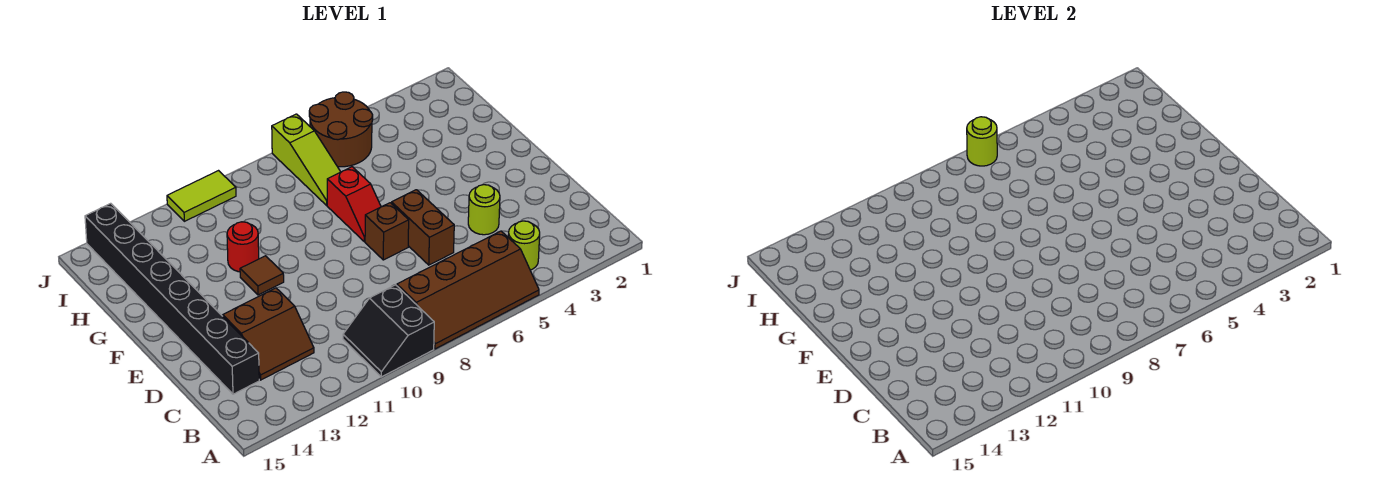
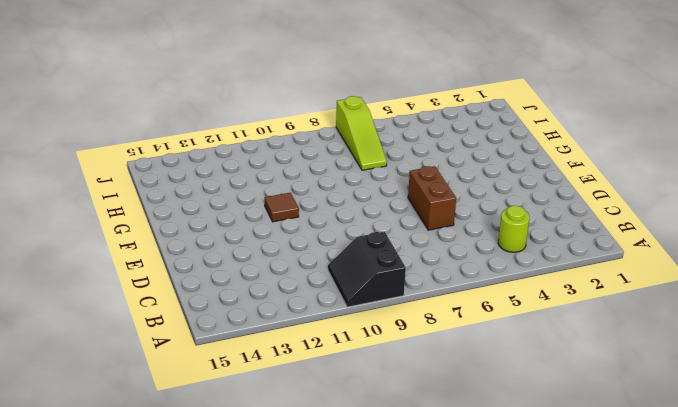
none -> brown slope A5:B8 level 1 top B
none -> brown slope C12:D13 level 1 top D
none -> black brick C14:J14 level 1

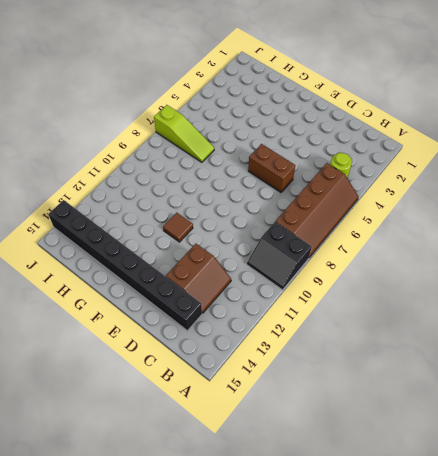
none -> lime round brick D4 level 1
none -> brown brick E7 level 1
none -> red slope F7:G7 level 1 top G

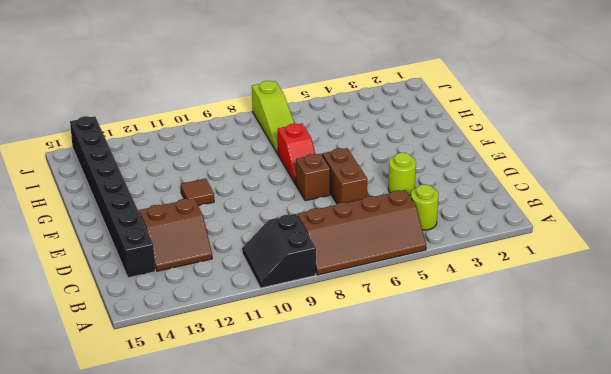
none -> red round brick G11 level 1
none -> brown round brick I5:J6 level 1
none -> lime tile J10:J11 level 1

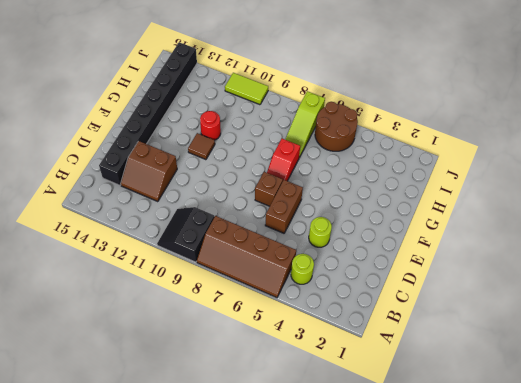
none -> lime round brick J7 level 2

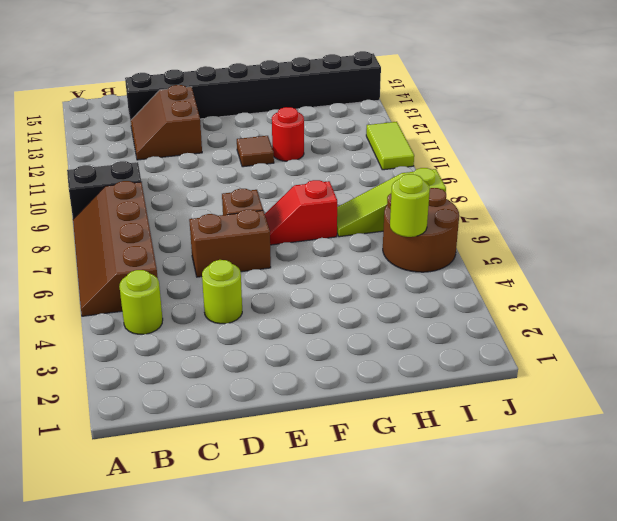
lime round brick I5 level 2 -> lime round brick J7 level 2

